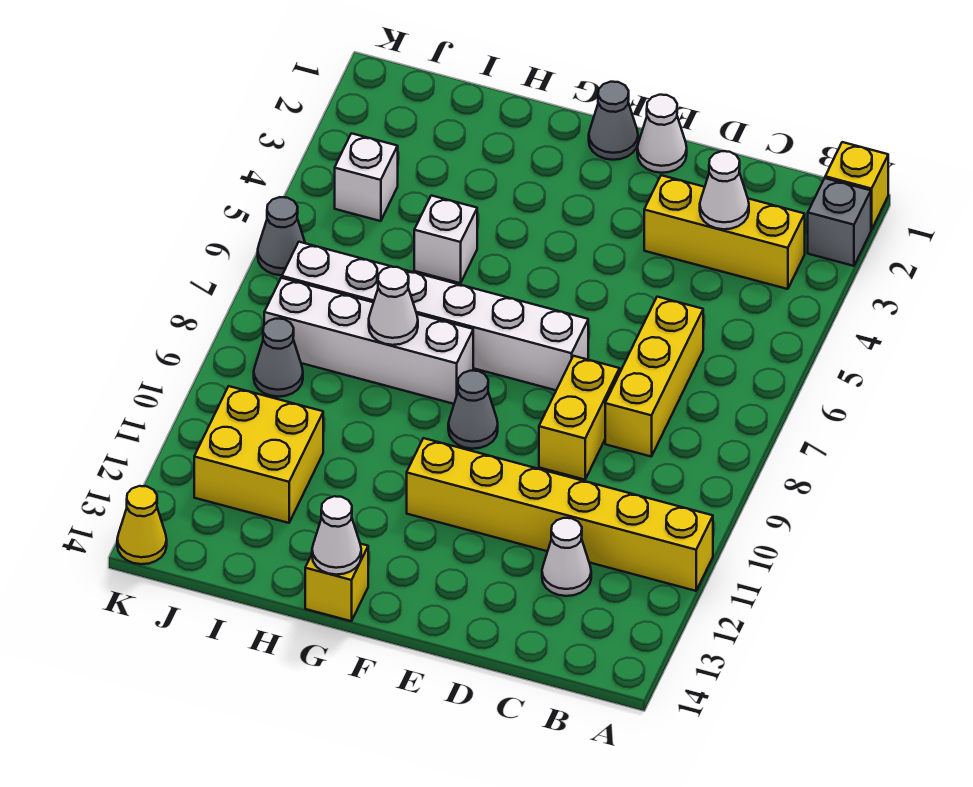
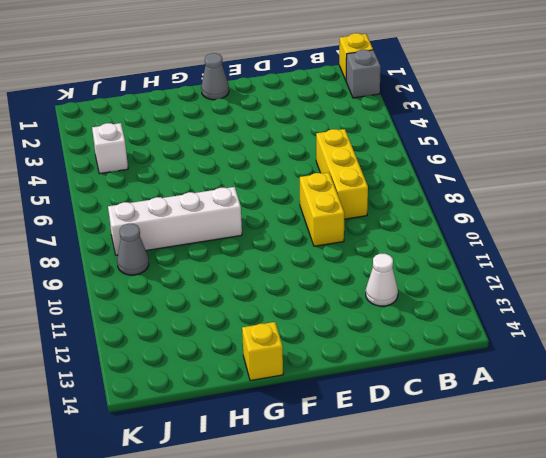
none -> yellow brick A11:F11 level 1
none -> yellow brick B3:D3 level 1
none -> white cone E1 level 1

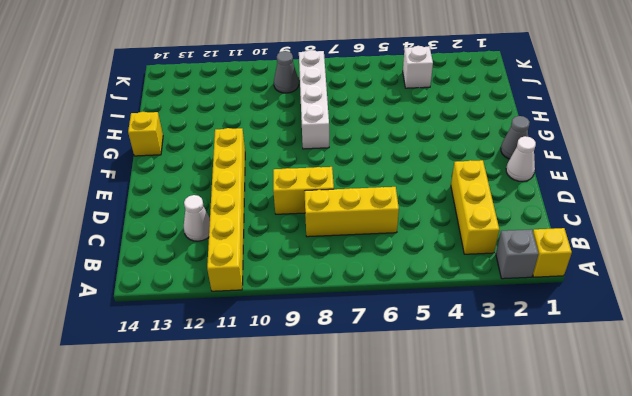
none -> white brick E7:J7 level 1
none -> grey cone F9 level 1
none -> white brick H5 level 1

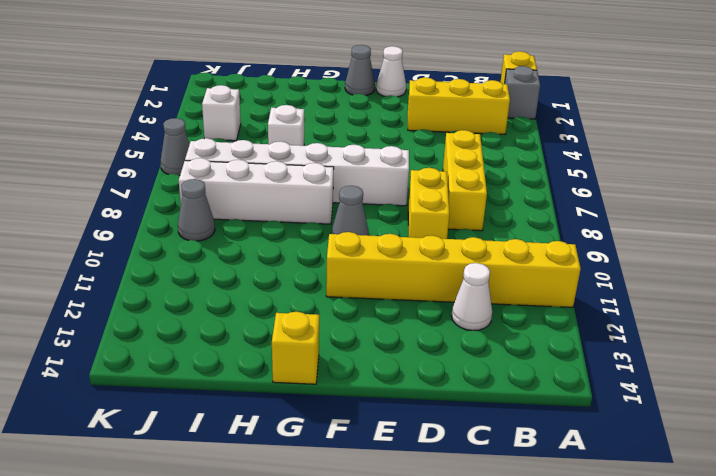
none -> yellow brick I11:J12 level 1
none -> yellow cone K14 level 1
none -> white cone C3 level 2

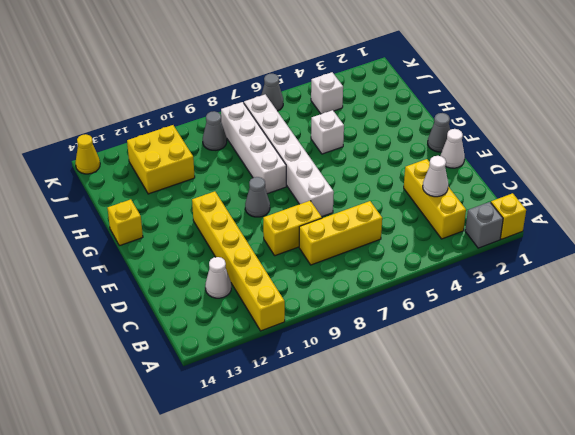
none -> white cone G14 level 2
none -> white cone H8 level 2

